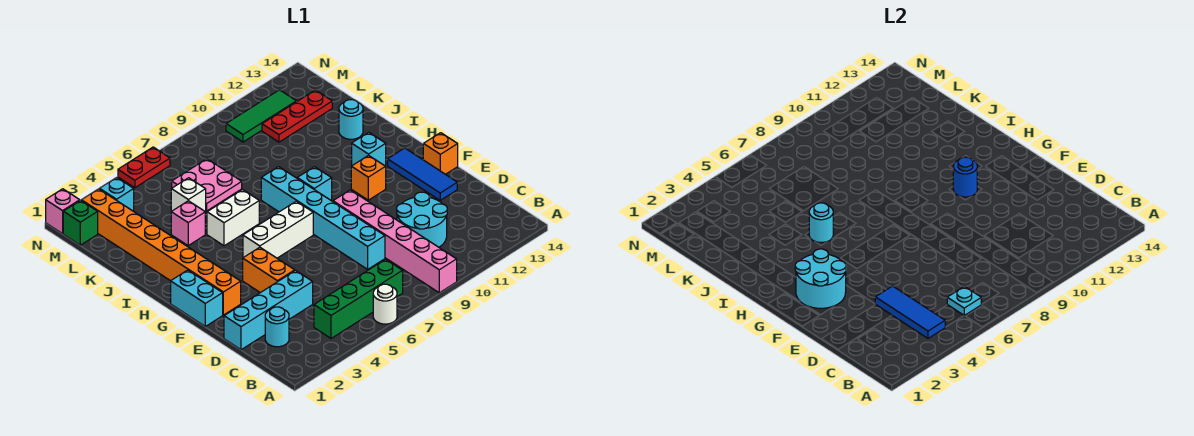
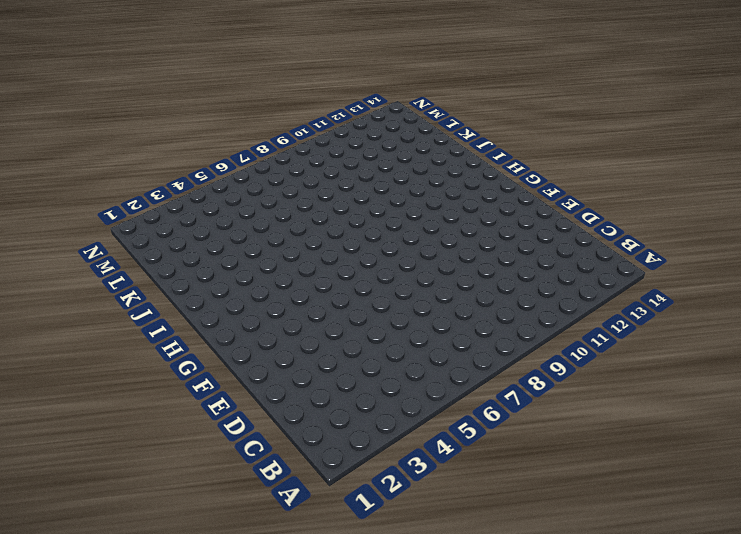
none -> white round brick A6 level 1
none -> pink brick A9:F9 level 1
none -> green brick B4:B7 level 1
none -> cyan round brick C2 level 1

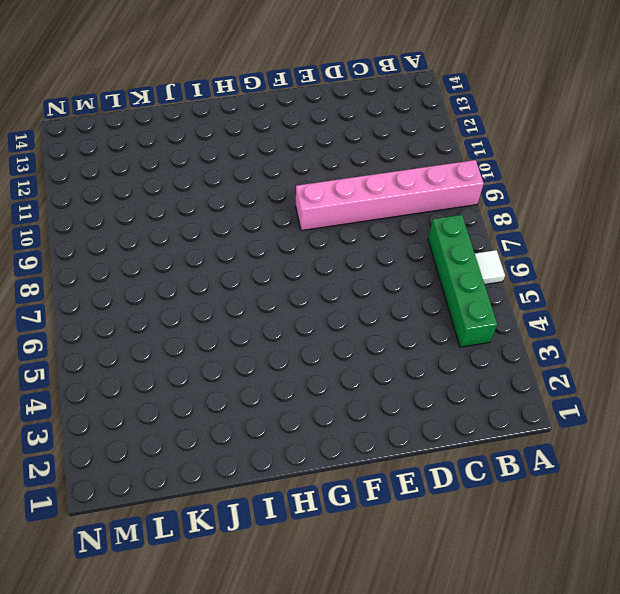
white tile A6 level 1 -> white round brick A6 level 1
none -> cyan round brick C2 level 1
none -> cyan round brick C10:D11 level 1
none -> cyan brick D1:D4 level 1
none -> cyan brick D8:I8 level 1

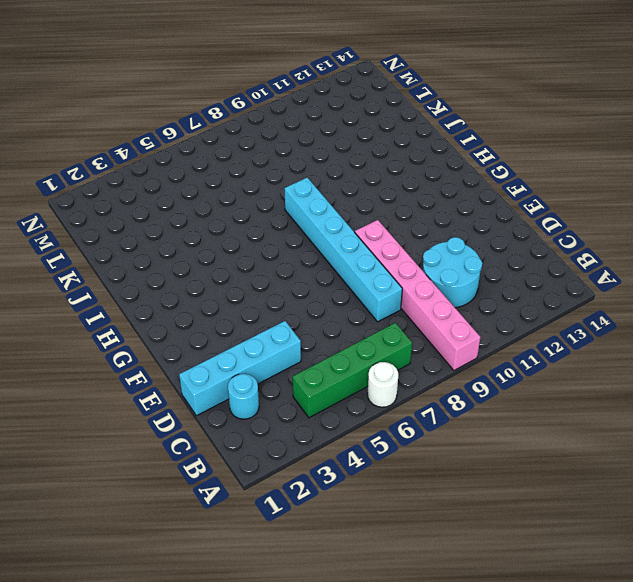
none -> orange brick E4:F4 level 1
none -> blue tile E13:G13 level 1
none -> cyan brick F1:G1 level 1
none -> orange brick F2:M2 level 1

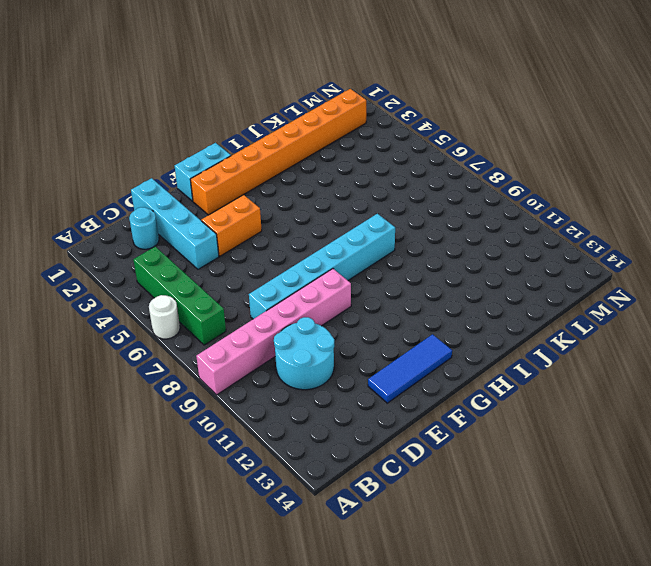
none -> orange brick F14 level 1
none -> white brick G5:G7 level 1
none -> orange brick G11 level 1
none -> cyan brick H9 level 1

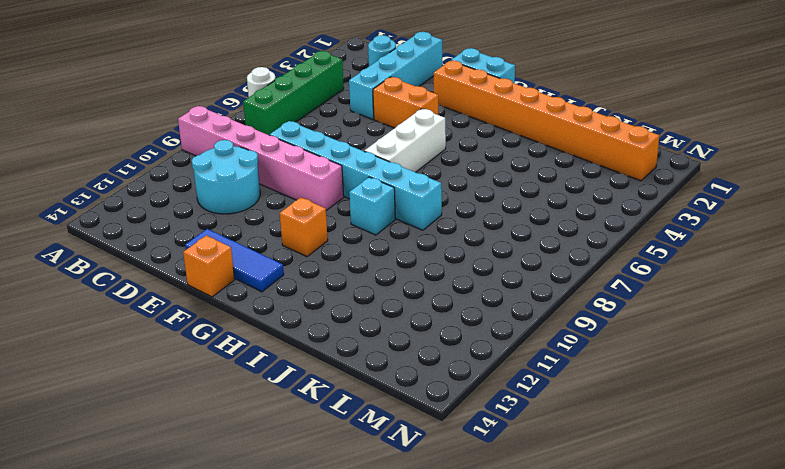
none -> cyan brick H12 level 1
none -> white brick I5:I6 level 1
none -> pink brick J4 level 1
none -> cyan round brick J13 level 1

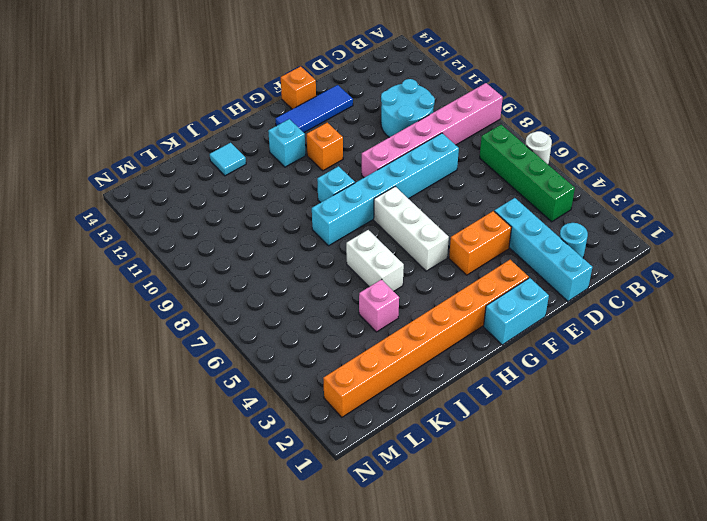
cyan tile J13 level 1 -> cyan round brick J13 level 1
none -> white brick K5 level 1
none -> pink plate K6:L7 level 1
none -> red plate L11:L13 level 1
none -> green brick M1 level 1

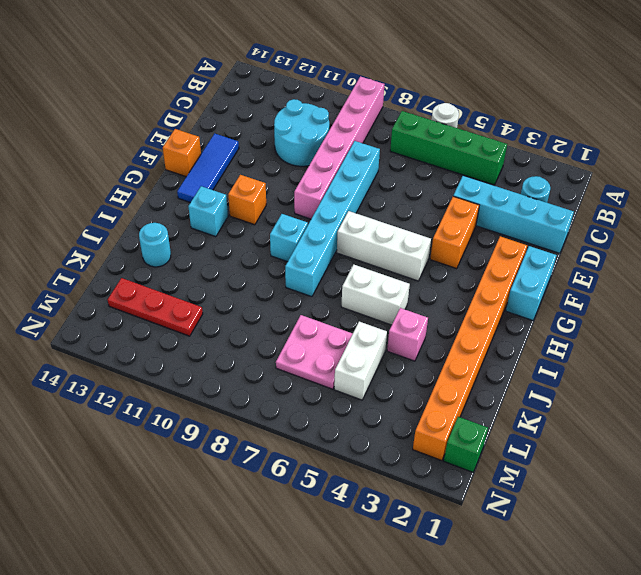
white brick K5:L5 level 1 -> white brick K5 level 1
none -> cyan brick M3 level 1
none -> green tile M10:M12 level 1
none -> pink brick N1 level 1
none -> red plate N5:N6 level 1

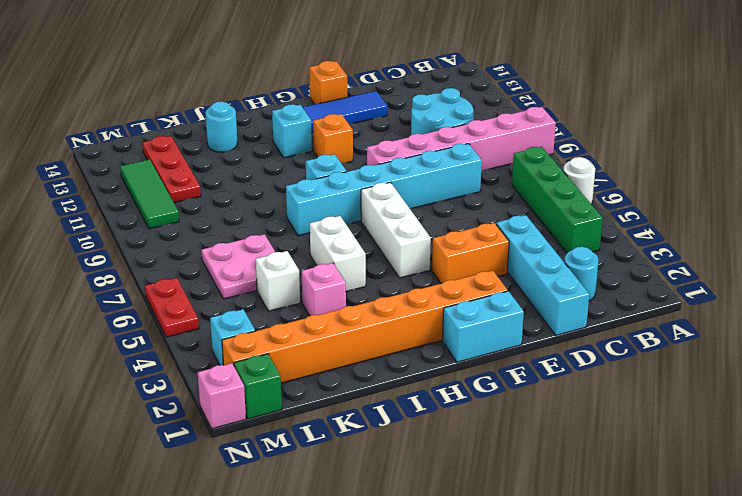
none -> blue tile B4:D4 level 2
none -> cyan plate B6 level 2
none -> cyan round brick F2:G3 level 2
none -> blue round brick G11 level 2

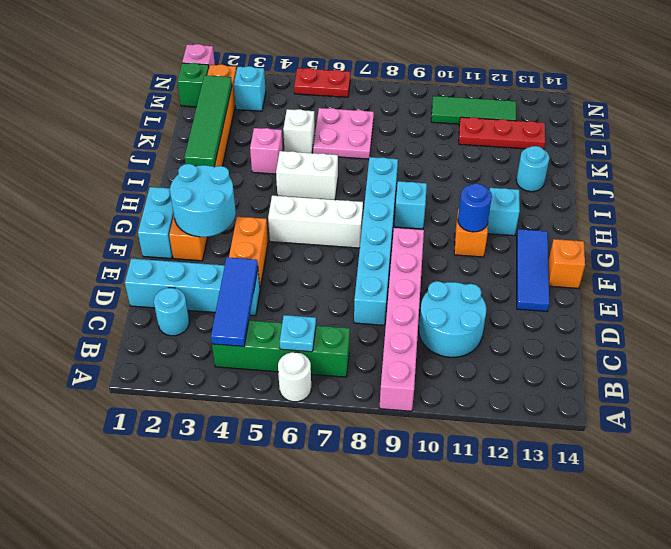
green tile I2:L2 level 2 -> none
none -> cyan round brick I5 level 2

